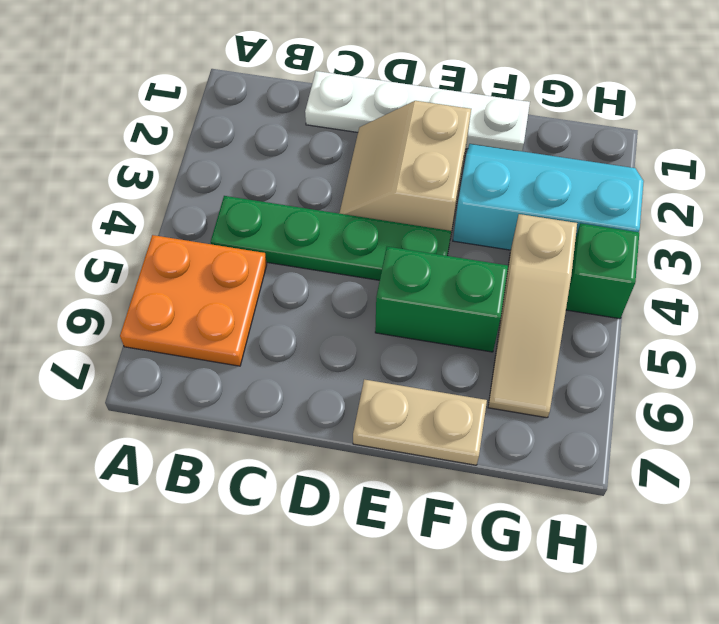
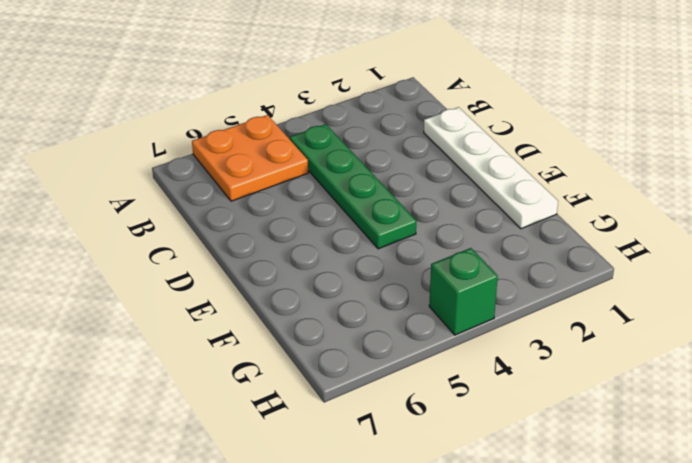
none -> tan slope D2:E3 level 1 top E
none -> green brick E5:F5 level 1

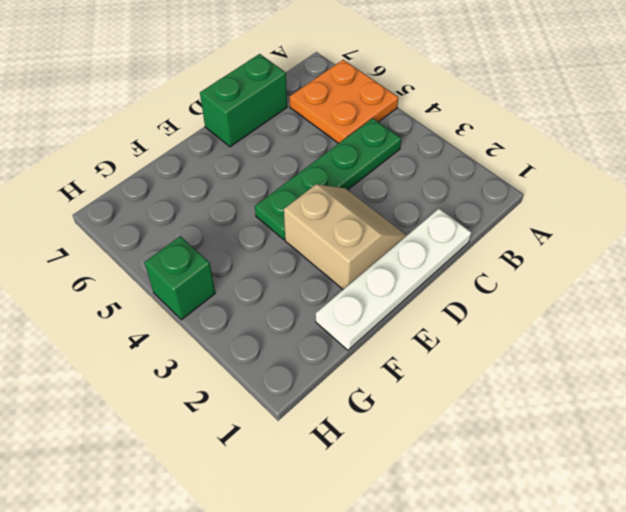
green brick C7:D7 level 1 -> green brick E5:F5 level 1
none -> tan plate E7:F7 level 1
none -> cyan slope F2:H3 level 1 top 3

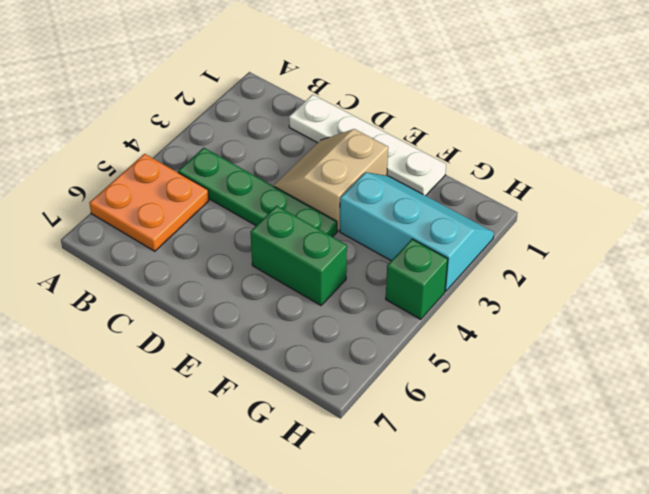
none -> tan plate E7:F7 level 1
none -> tan slope G4:G6 level 1 top 4

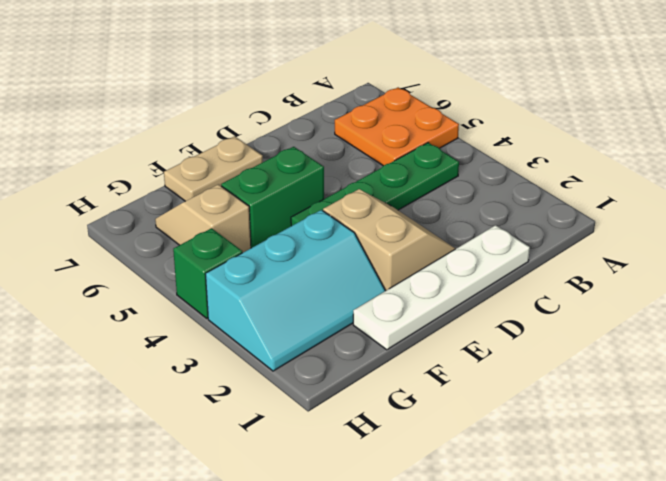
tan slope G5:G6 level 1 top 5 -> tan slope G4:G6 level 1 top 4

